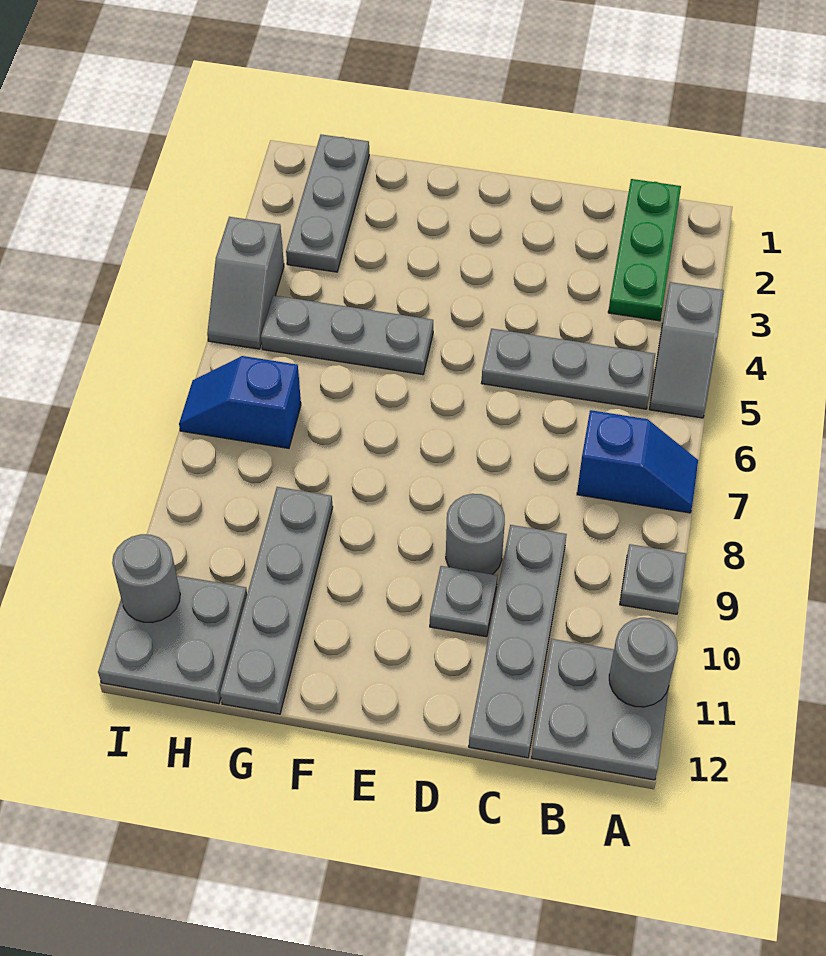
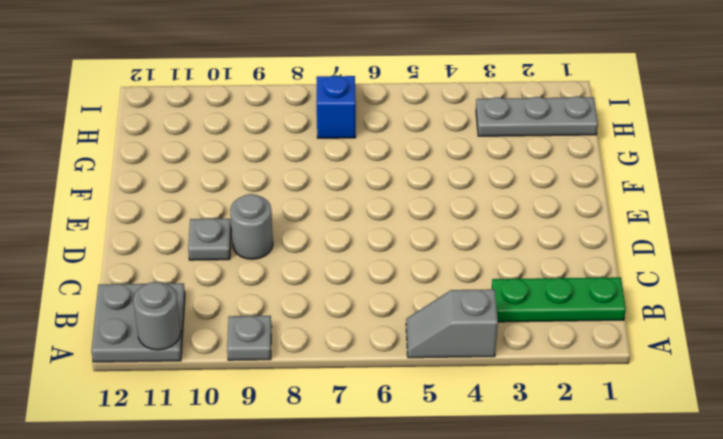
none -> blue slope A7:B7 level 1 top B
none -> grey plate B5:D5 level 1
none -> grey plate C9:C12 level 1

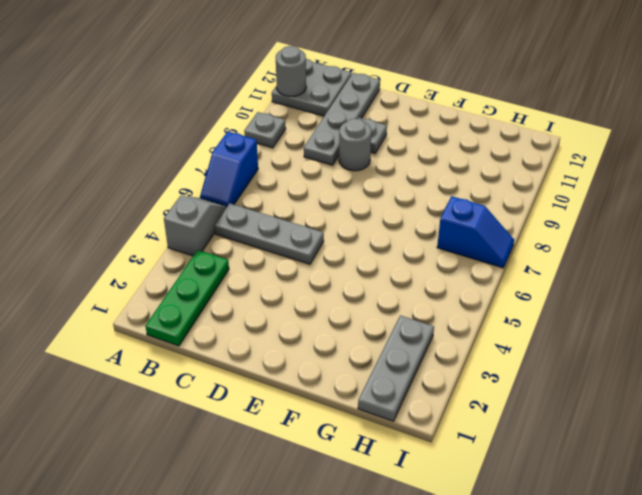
blue slope A6:A7 level 1 top 7 -> blue slope A7:B7 level 1 top B
none -> grey plate F5:H5 level 1
none -> grey plate G9:G12 level 1
none -> grey plate H11:I12 level 1

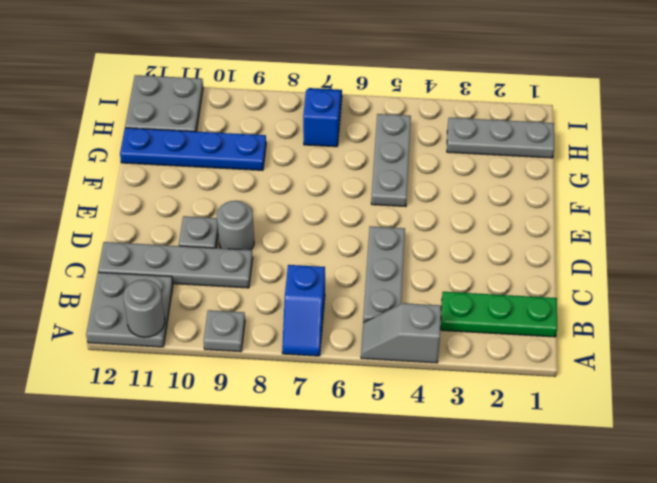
blue plate G9:G12 level 1 -> grey plate G9:G12 level 1
none -> grey slope I4:I5 level 1 top 4
none -> grey round brick I11 level 2

